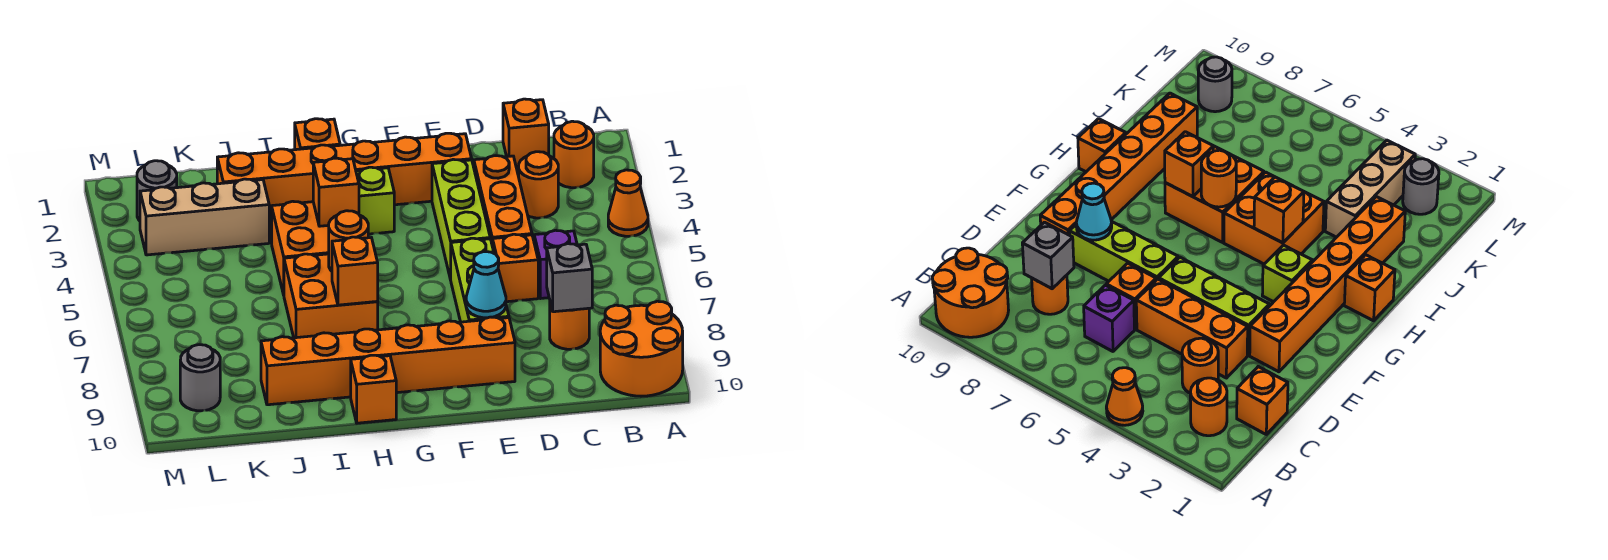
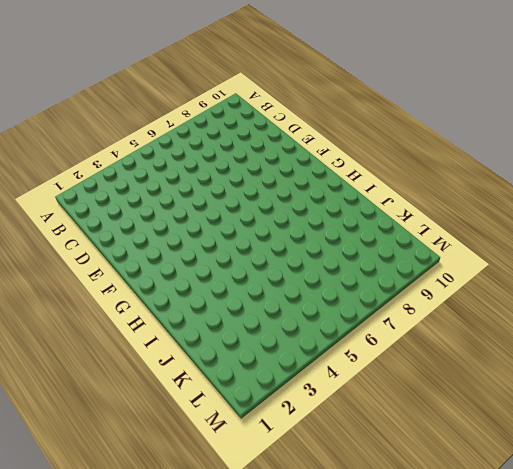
none -> orange cone A4 level 1
none -> orange round brick A9:B10 level 1
none -> orange round brick B2 level 1

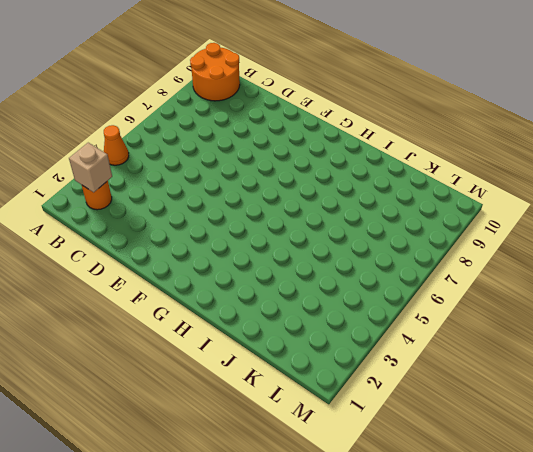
tan brick B2 level 2 -> none
none -> orange brick C1 level 1
none -> orange round brick C3 level 1
none -> purple brick C6 level 1

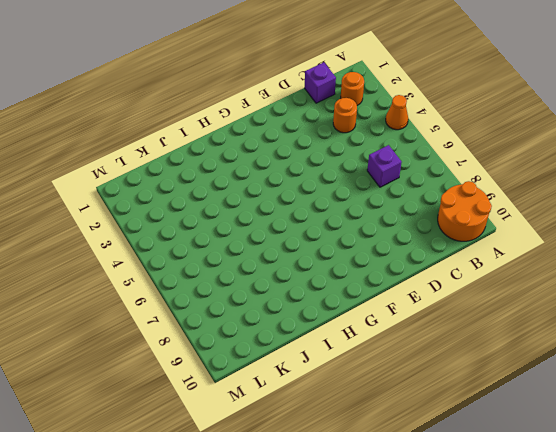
purple brick C1 level 1 -> orange brick C1 level 1
none -> orange round brick C8 level 1
none -> orange brick D3:D5 level 1
none -> orange brick D6 level 1

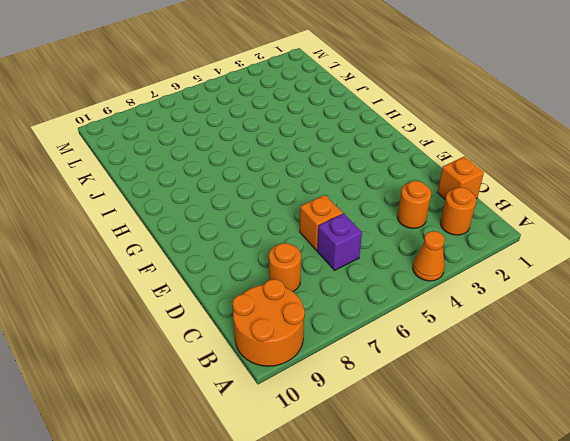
none -> orange brick D3:D5 level 1
none -> orange brick E2:J2 level 1
none -> lime brick E3:E5 level 1

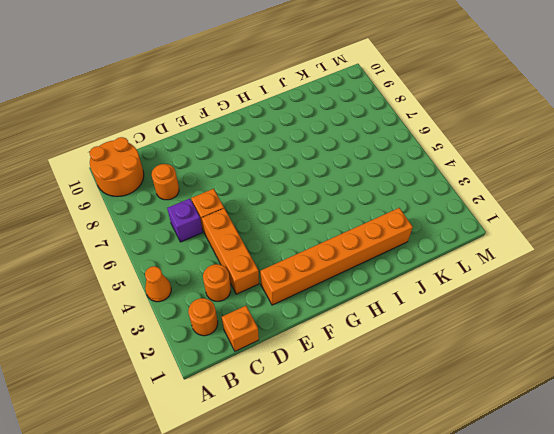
none -> lime brick E3:E5 level 1
none -> lime brick E6:E8 level 1
none -> orange brick E9:J9 level 1

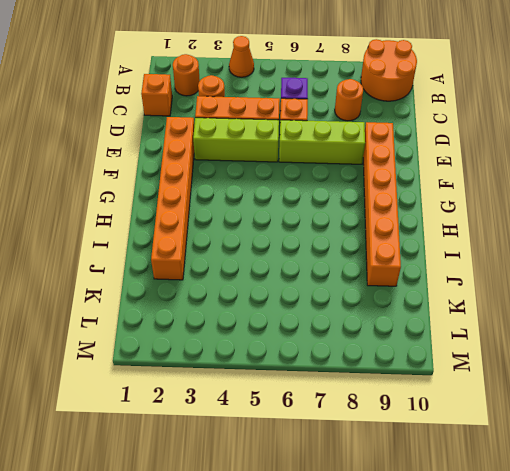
none -> lime brick G3 level 1
none -> orange brick H1 level 1
none -> orange brick H4:I5 level 1

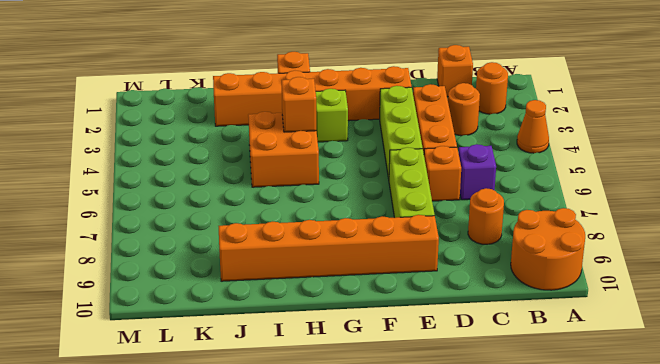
none -> orange brick H6:I7 level 1
none -> orange brick H10 level 1
none -> tan brick J3:L3 level 1

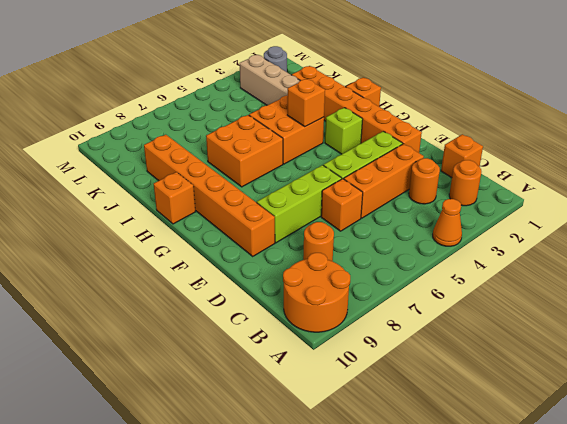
none -> purple brick C6 level 1
none -> grey round brick L9 level 1
none -> grey brick C8 level 2

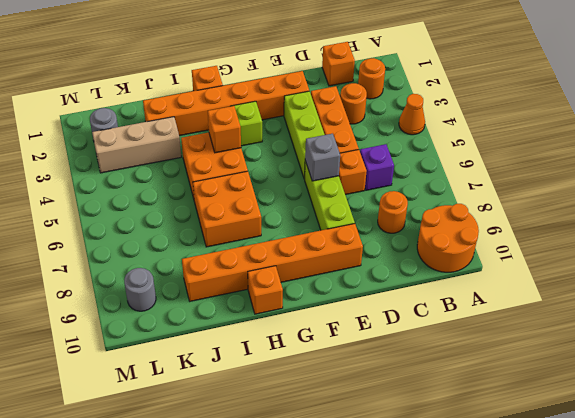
grey brick E6 level 2 -> grey brick C8 level 2
none -> cyan cone E8 level 2
none -> orange round brick H6 level 2
none -> orange brick H7 level 2

